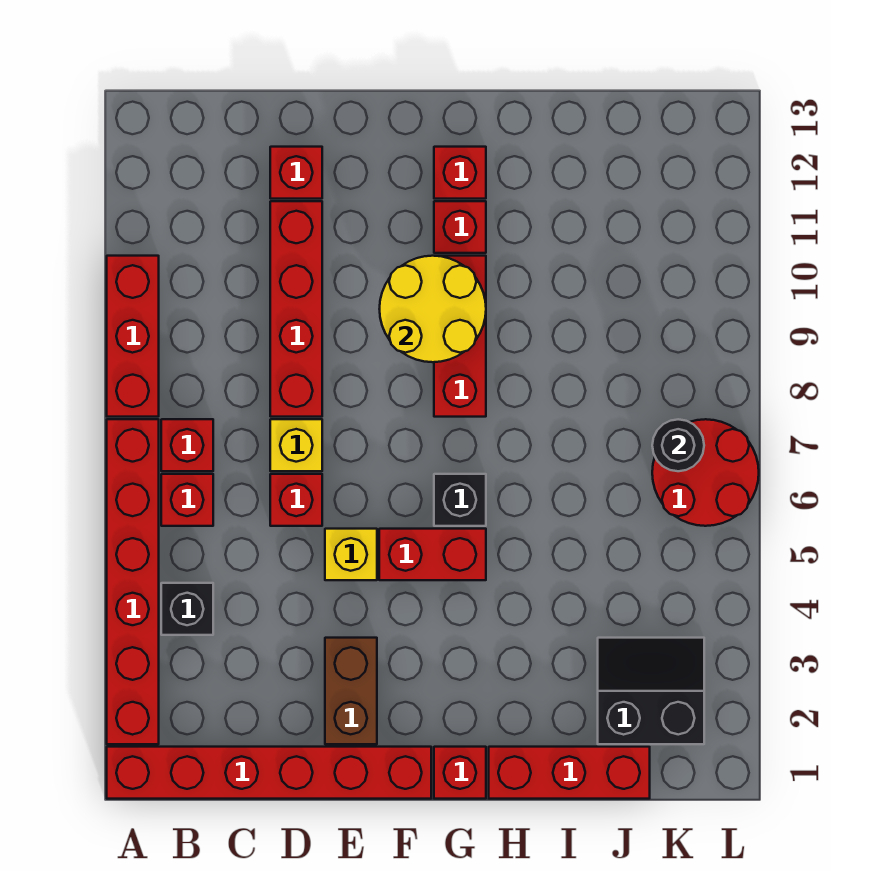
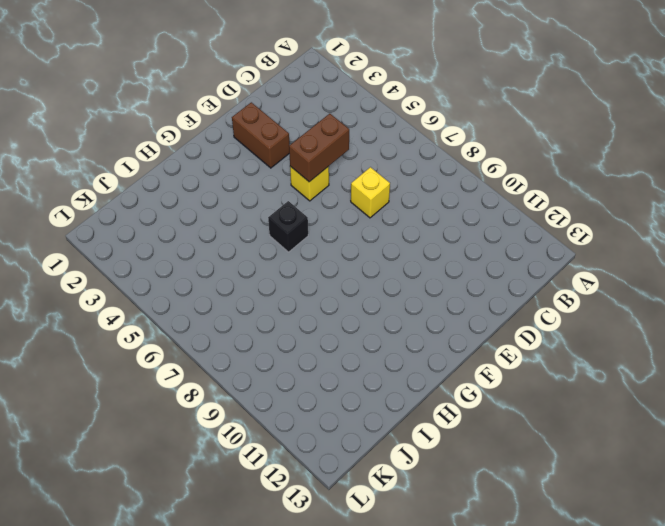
brown brick D5:E5 level 2 -> none
none -> red brick A1:F1 level 1
none -> red brick A2:A7 level 1
none -> red brick A8:A10 level 1

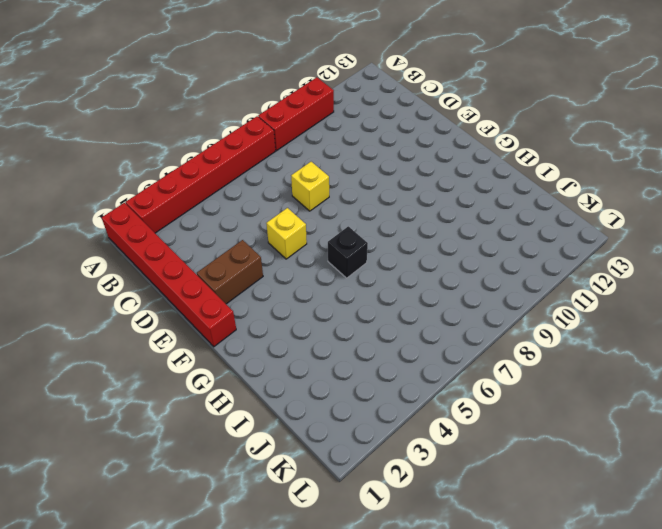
none -> black brick B4 level 1
none -> red brick B6 level 1
none -> red brick B7 level 1

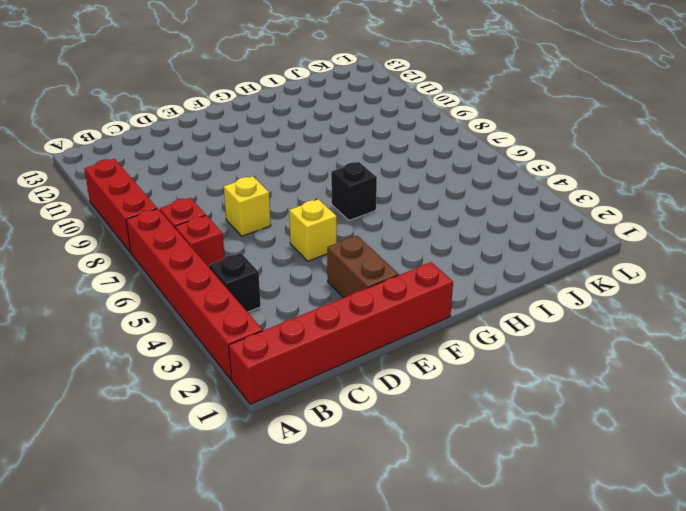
none -> red brick D6 level 1
none -> red brick D8:D11 level 1
none -> red brick D12 level 1

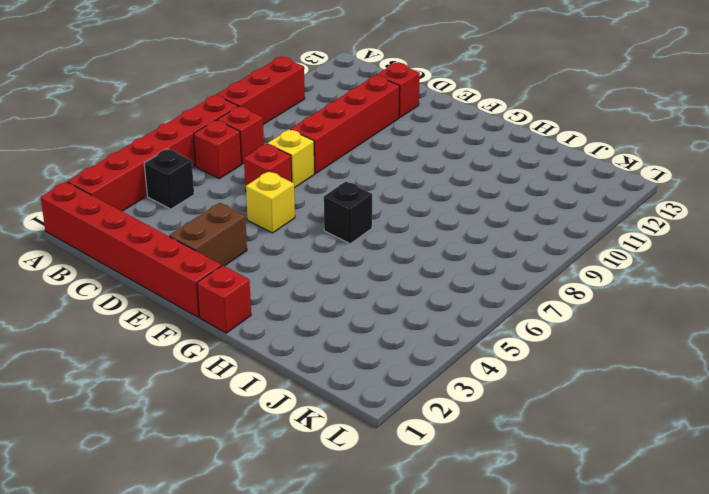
none -> red brick F5:G5 level 1
none -> red brick G8:G10 level 1
none -> red brick G11 level 1

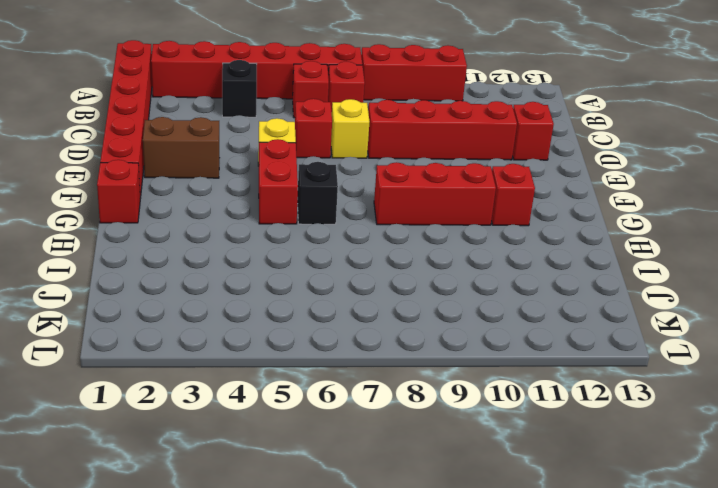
none -> red brick G12 level 1
none -> red brick H1:J1 level 1
none -> black slope J2:K3 level 1 top 2

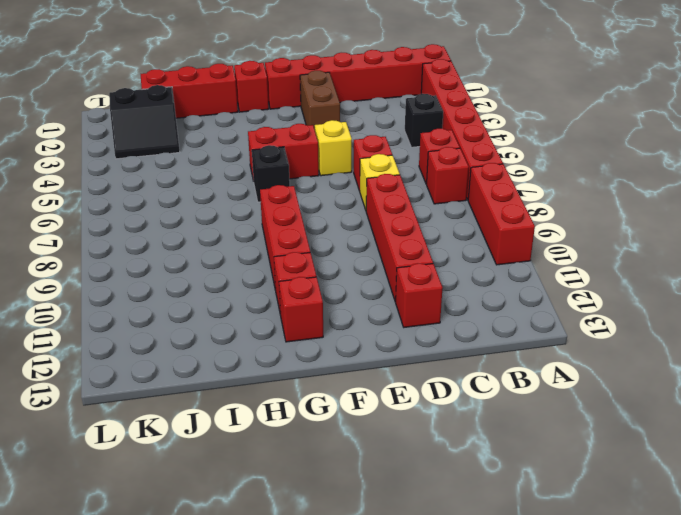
none -> red round brick K6:L7 level 1
none -> yellow round brick F9:G10 level 2
none -> black round brick K7 level 2

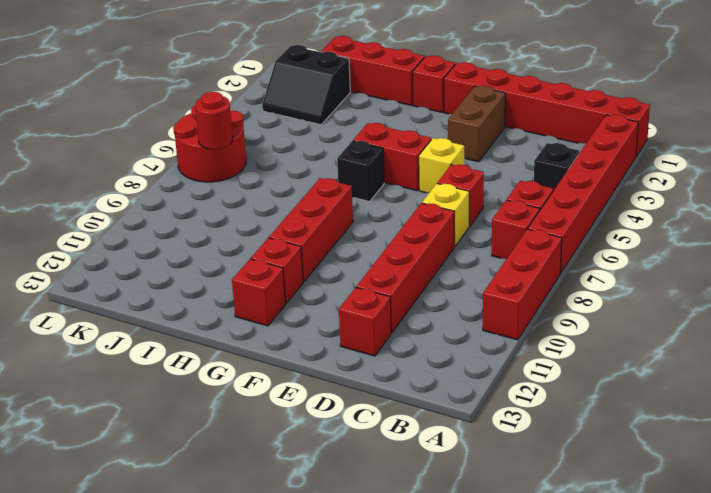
red round brick K7 level 2 -> black round brick K7 level 2
none -> yellow round brick F9:G10 level 2

